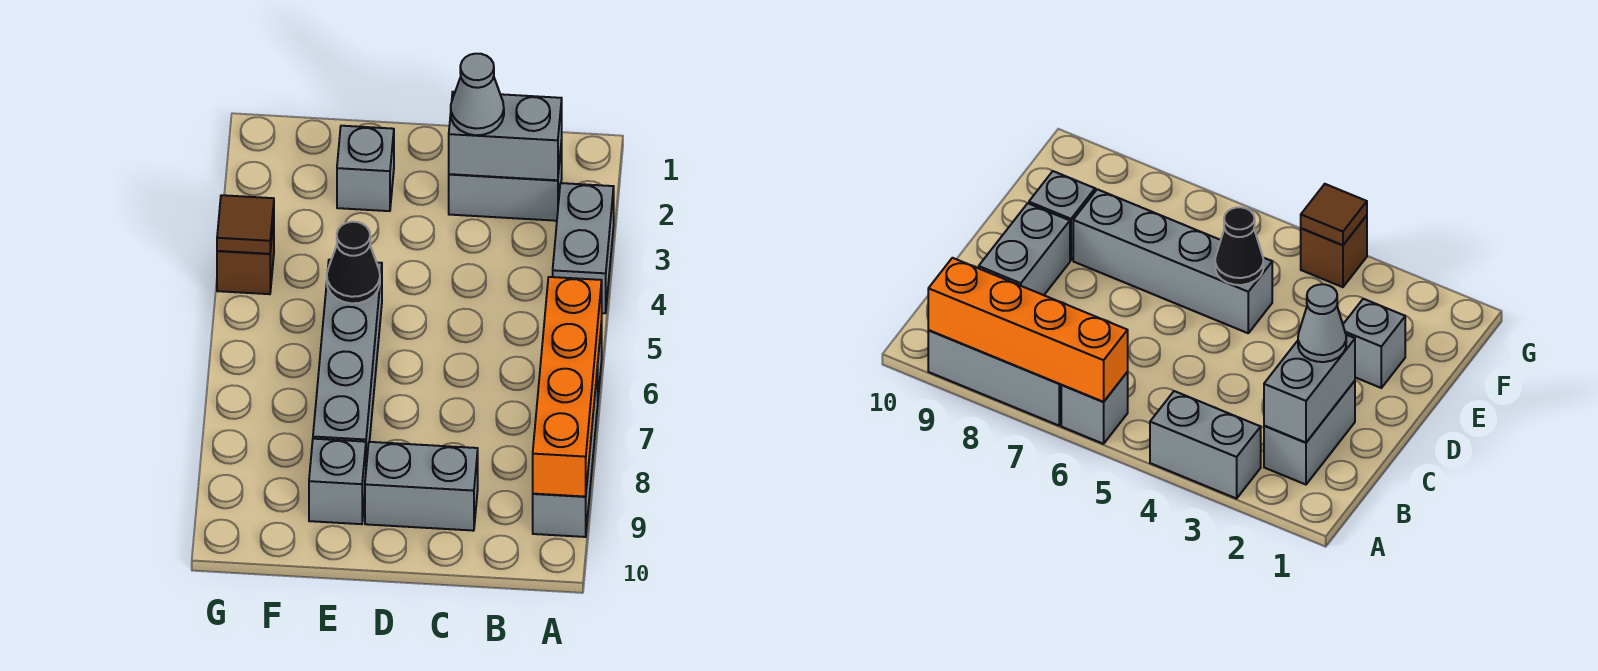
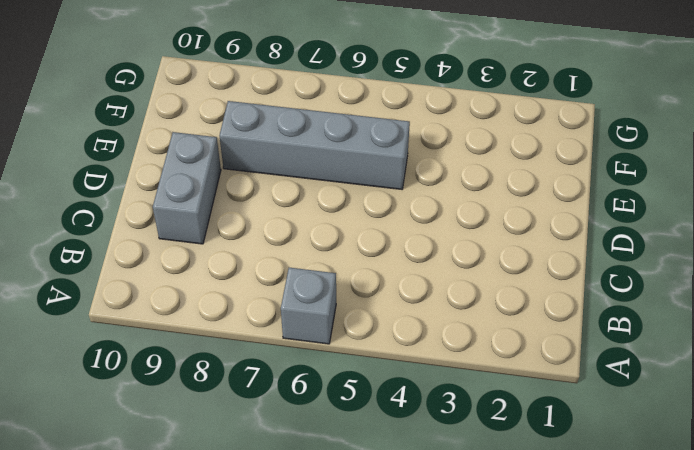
none -> grey brick A3:A4 level 1
none -> grey brick A7:A9 level 1
none -> grey brick B2:C2 level 1

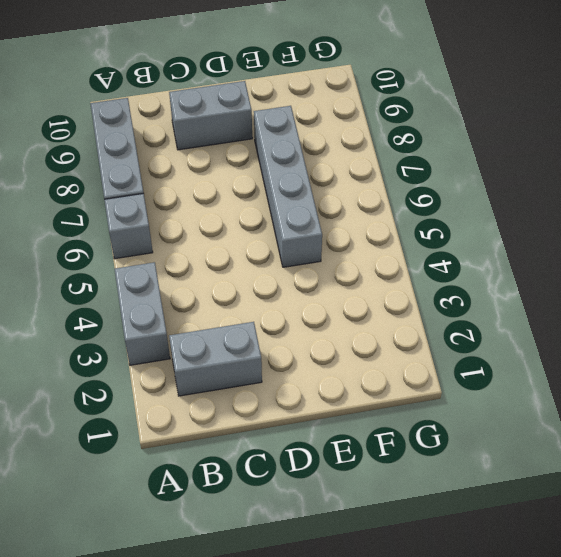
none -> grey brick E2 level 1
none -> grey brick E9 level 1
none -> brown brick G4 level 1

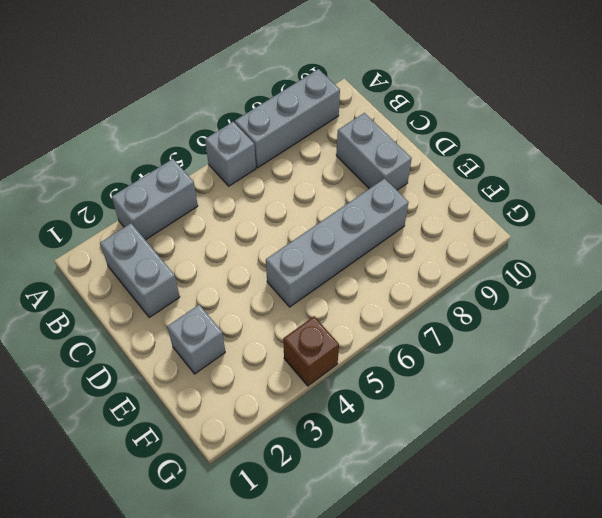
none -> grey brick E9 level 1
none -> orange brick A6:A9 level 2
none -> grey brick B2:C2 level 2

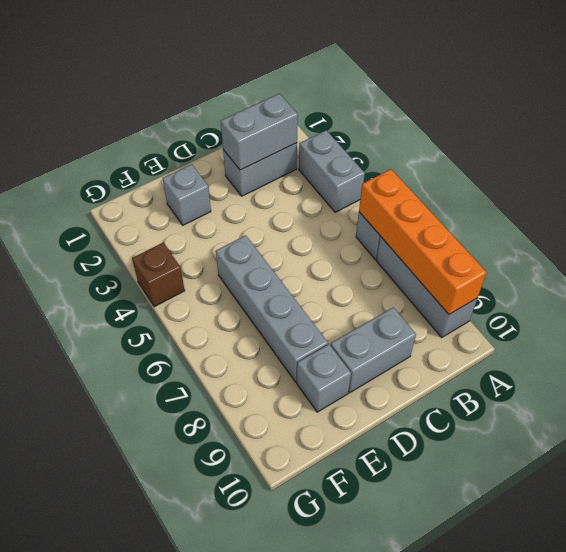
none -> black cone E5 level 2
none -> brown tile G4 level 2
none -> grey cone C2 level 3

